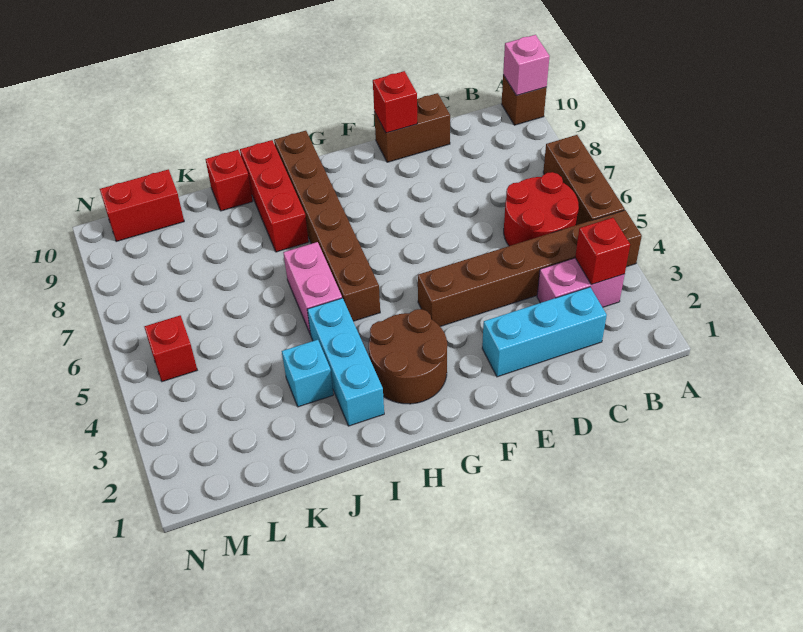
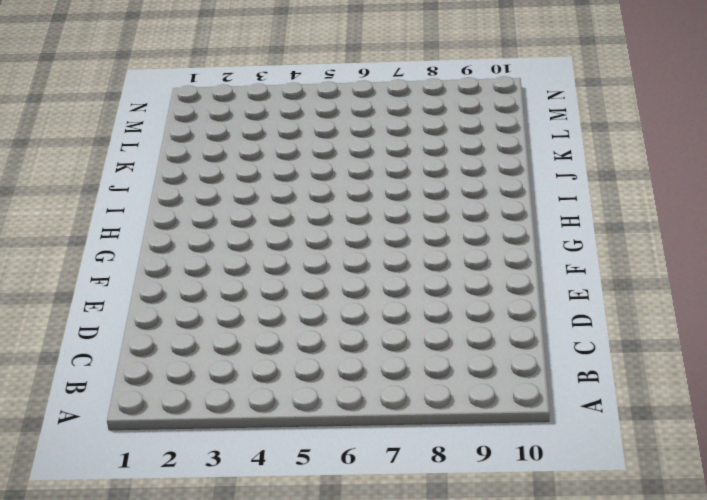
none -> brown brick A4:F4 level 1
none -> brown brick A5:A7 level 1
none -> brown brick A10 level 1

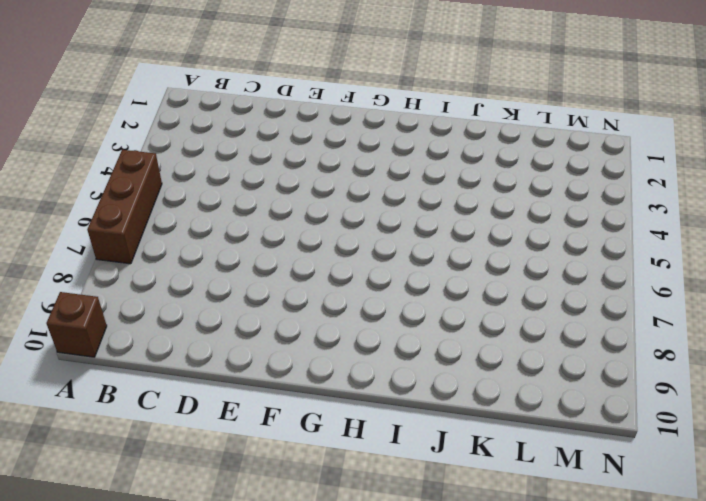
none -> brown brick A4:F4 level 1
none -> pink brick B3:C3 level 1
none -> red round brick B5:C6 level 1

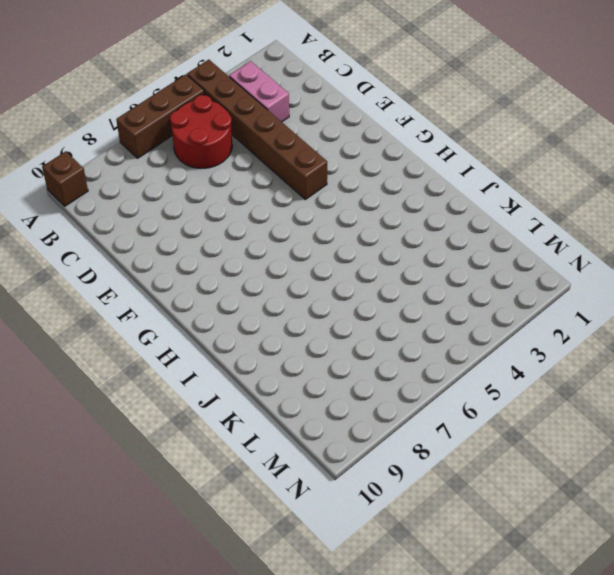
none -> cyan brick C2:E2 level 1
none -> brown brick D10:E10 level 1
none -> brown round brick G2:H3 level 1

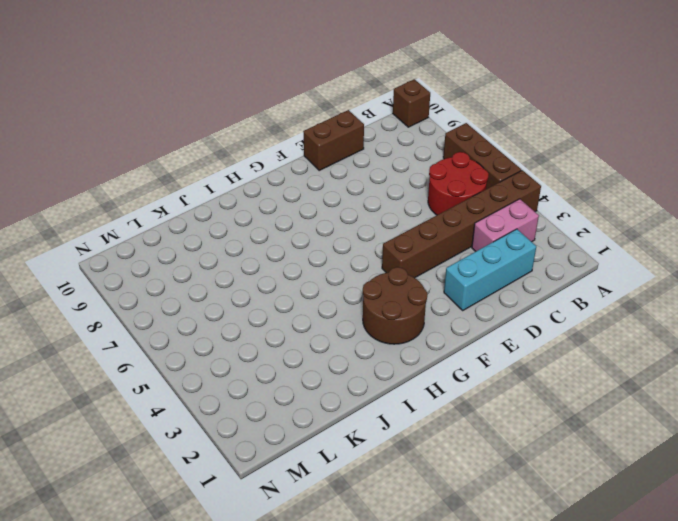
none -> brown brick H5:H10 level 1
none -> cyan brick I2:I4 level 1
none -> pink brick I5:I6 level 1

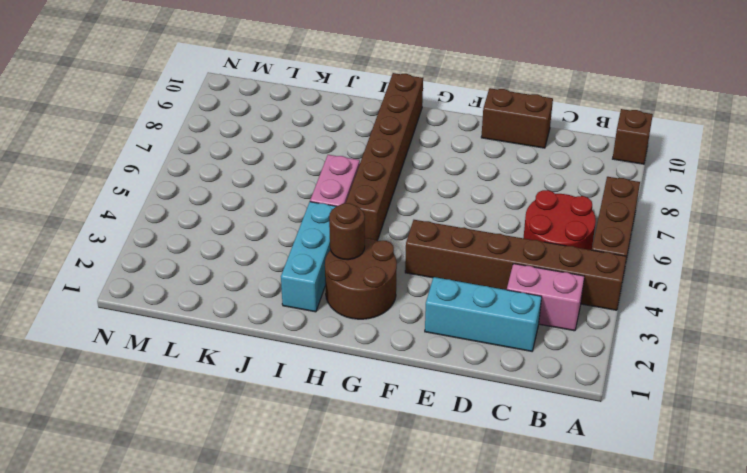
brown round brick H3 level 2 -> none
none -> red brick I8:I10 level 1
none -> cyan brick J3 level 1
none -> red brick J10 level 1

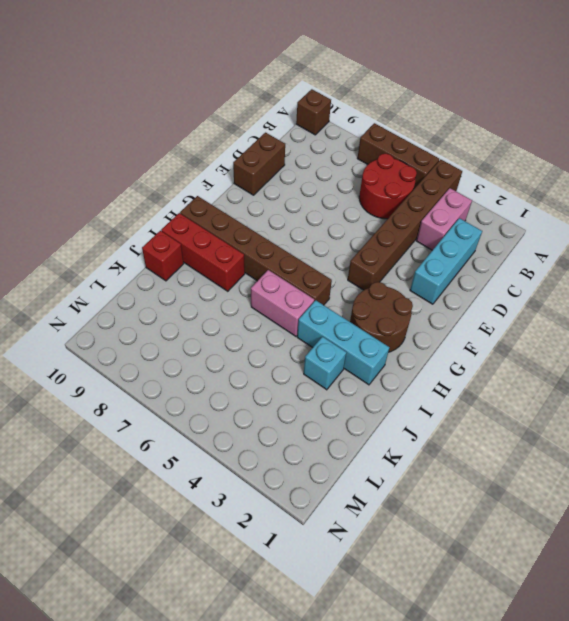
none -> red brick L10:M10 level 1
none -> red brick M5 level 1
none -> pink brick A10 level 2

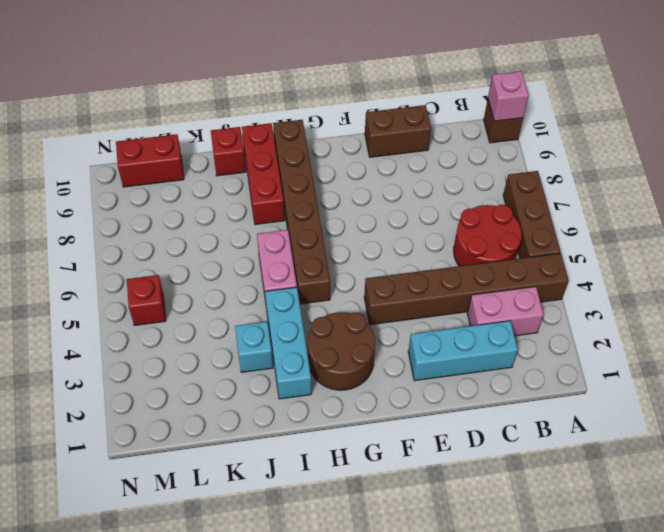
none -> red brick B3 level 2
none -> red brick E10 level 2

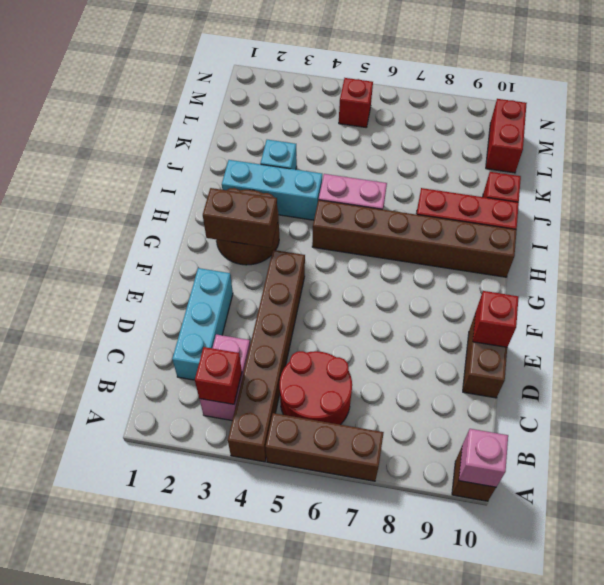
brown brick G2:G3 level 2 -> none

